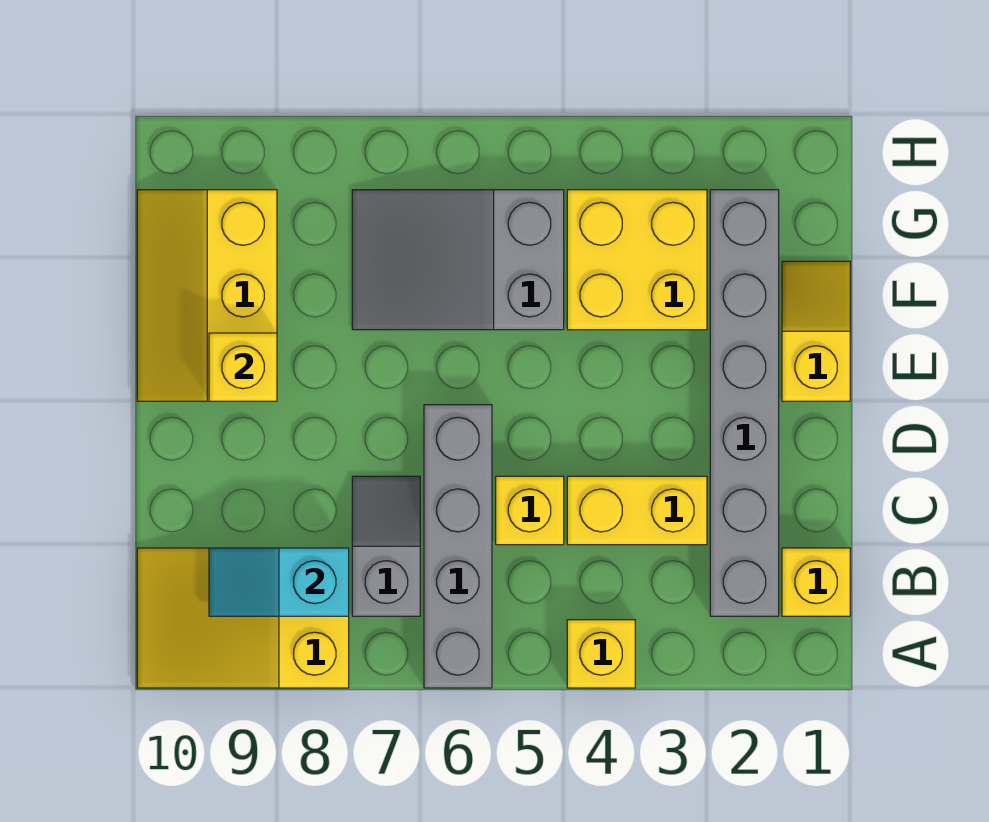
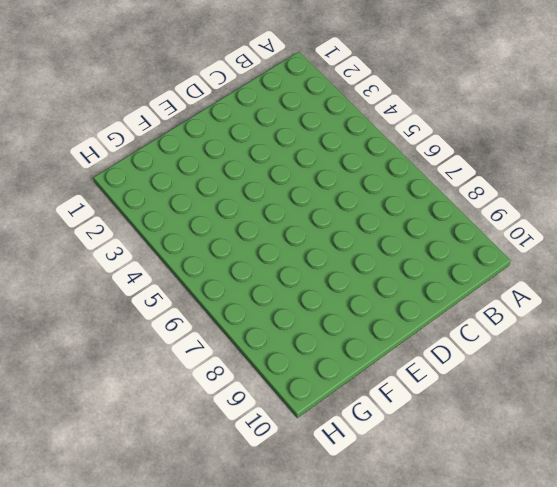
none -> yellow brick A4 level 1
none -> grey brick A6:D6 level 1
none -> yellow slope A8:B10 level 1 top 8

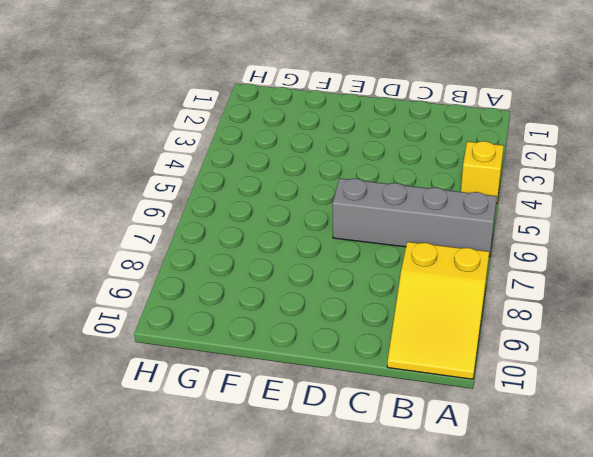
none -> yellow brick B1 level 1
none -> grey brick B2:G2 level 1
none -> grey slope B7:C7 level 1 top B

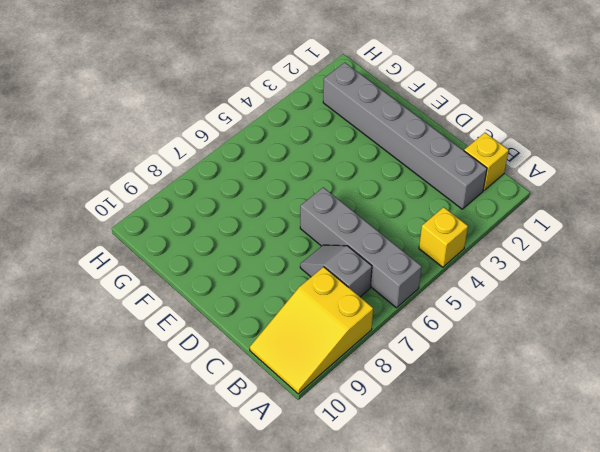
none -> yellow brick C3:C4 level 1
none -> yellow brick C5 level 1
none -> yellow slope E1:F1 level 1 top E

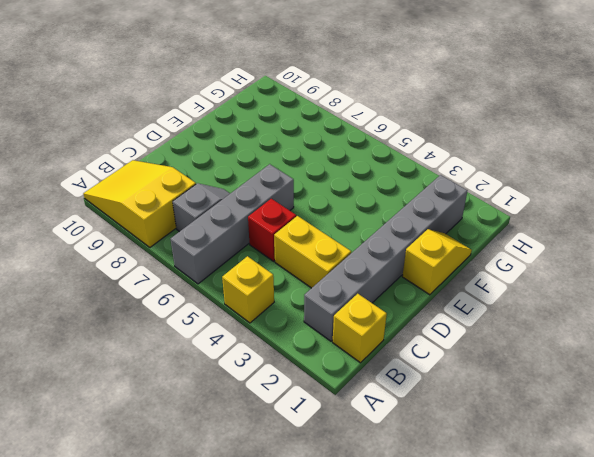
red brick C5 level 1 -> yellow brick C5 level 1
none -> yellow slope E9:G10 level 1 top 9
none -> yellow brick F3:G4 level 1
none -> grey slope F5:G7 level 1 top 5

